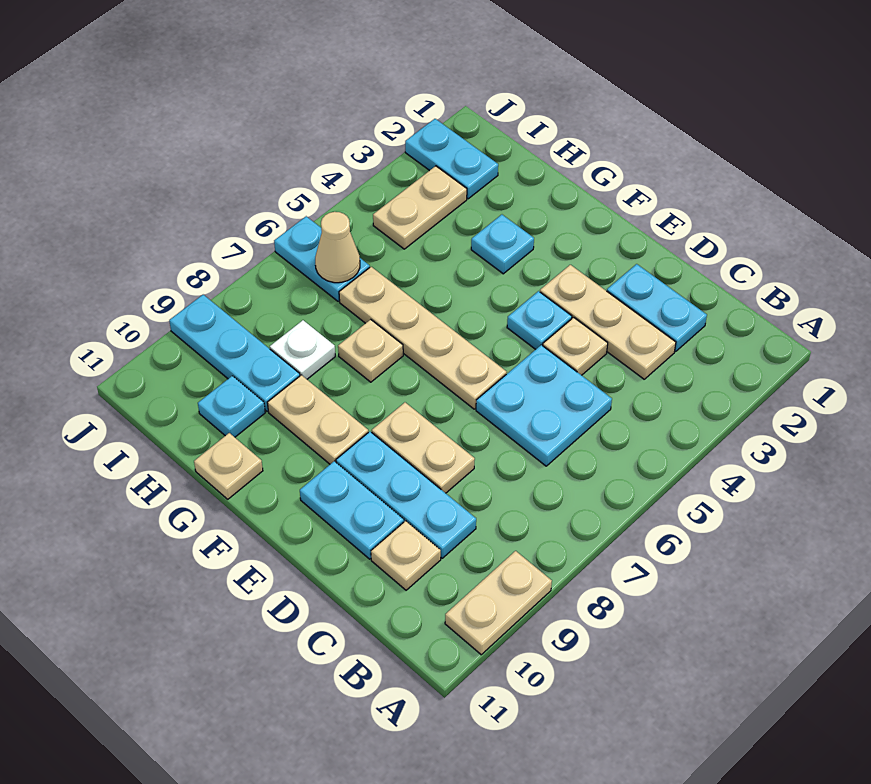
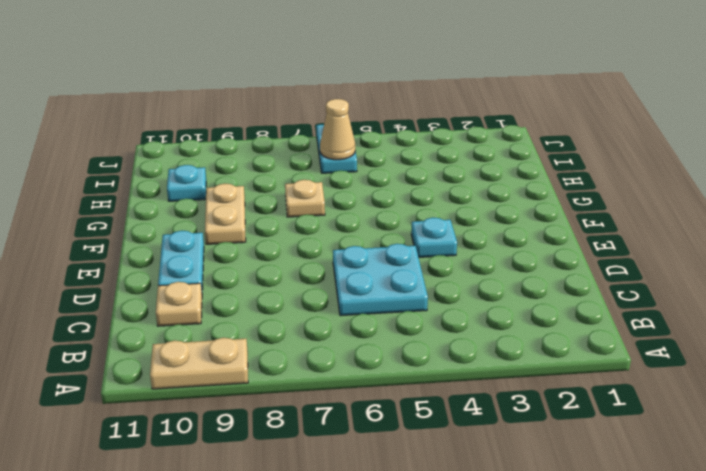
none -> cyan plate C2:D2 level 1
none -> tan plate C3:E3 level 1
none -> cyan plate C9:E9 level 1

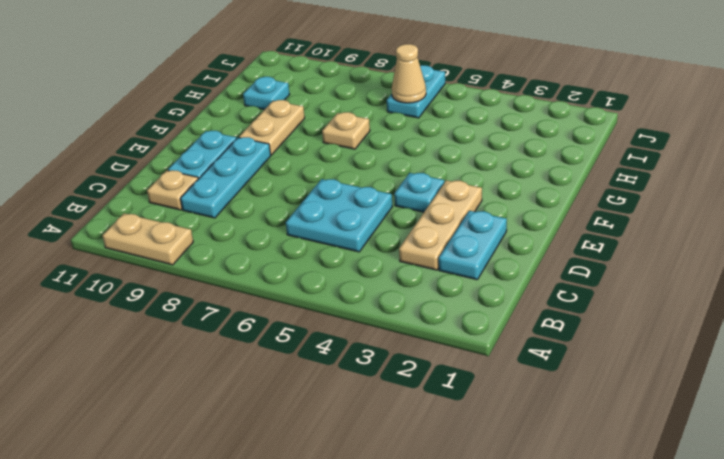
none -> tan plate D4 level 1
none -> tan plate D8:E8 level 1
none -> tan plate E6:H6 level 1

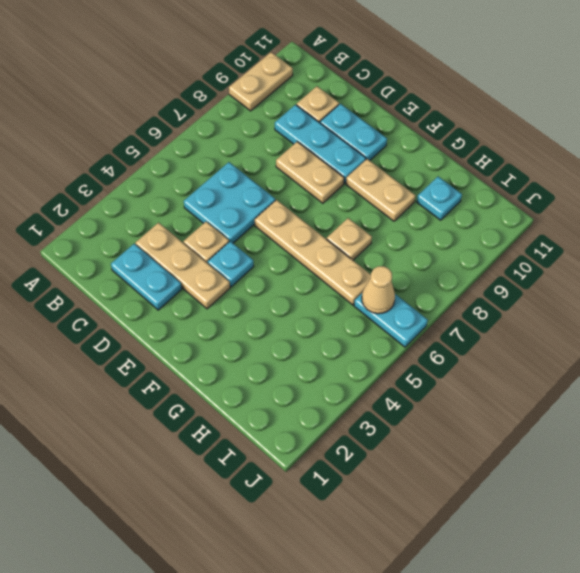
none -> cyan plate G3 level 1
none -> tan plate G11 level 1
none -> white plate H8 level 1

